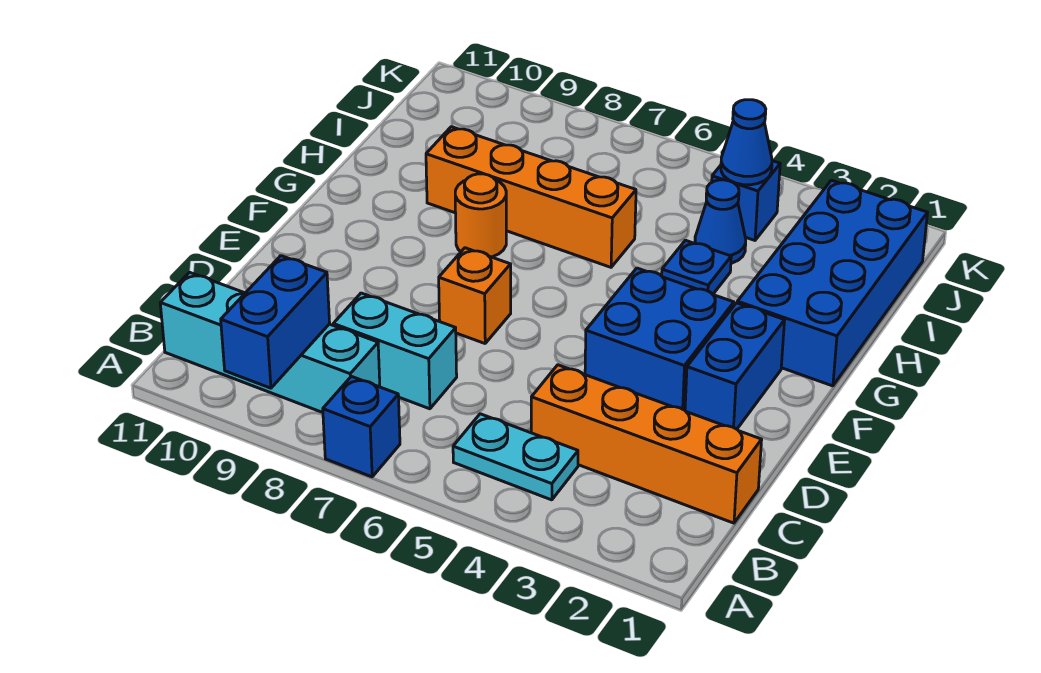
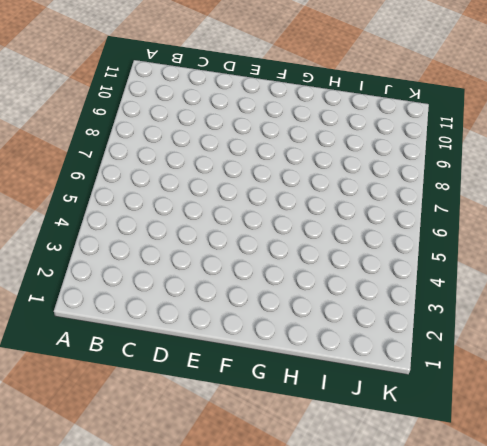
none -> blue brick A7 level 1
none -> cyan plate B4:B5 level 1
none -> cyan brick B8:B11 level 1

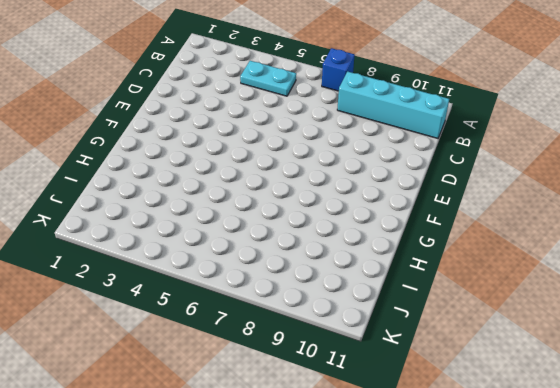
none -> orange brick C1:C4 level 1
none -> cyan brick C7:C8 level 1
none -> blue brick E2:F2 level 1

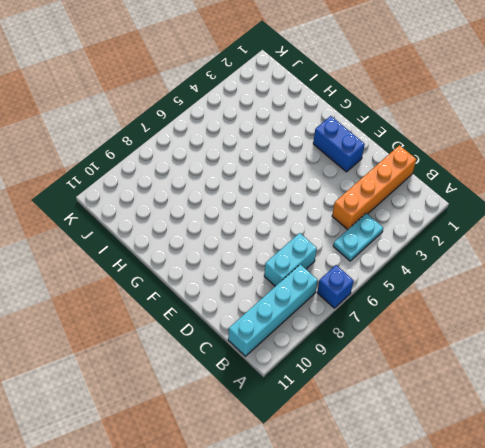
none -> blue brick E3:F4 level 1
none -> orange brick E7 level 1
none -> blue brick G1:J2 level 1

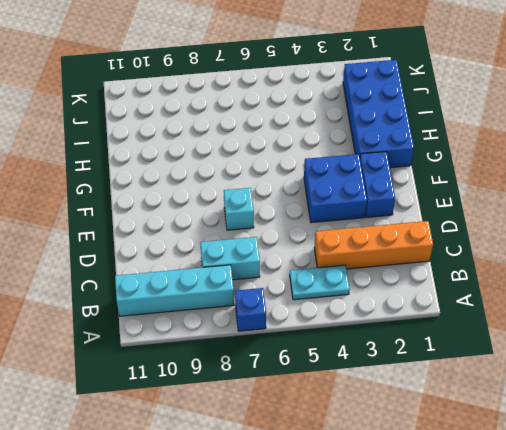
cyan brick E7 level 1 -> orange brick E7 level 1
none -> orange round brick G8 level 1
none -> blue plate H4 level 1
none -> orange brick H6:H9 level 1

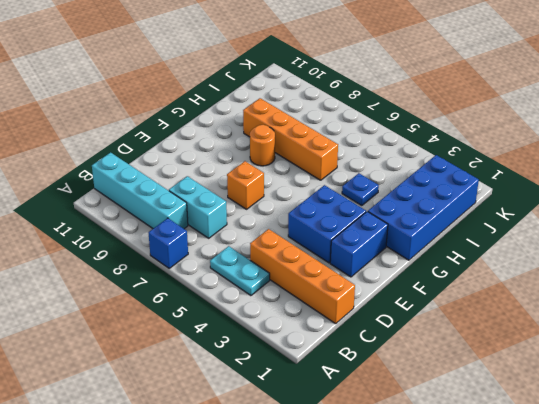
none -> blue cone I4 level 1
none -> blue brick J4 level 1
none -> blue brick A9:B9 level 2

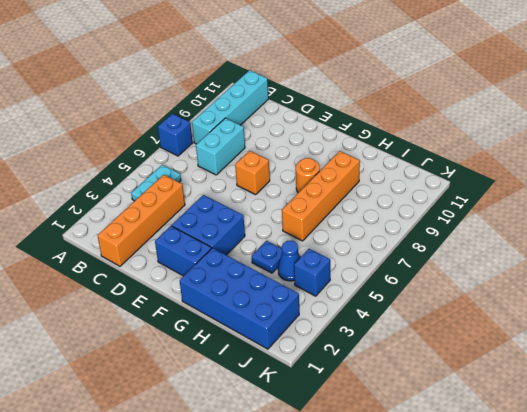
none -> blue brick A9:B9 level 2
none -> blue cone J4 level 2

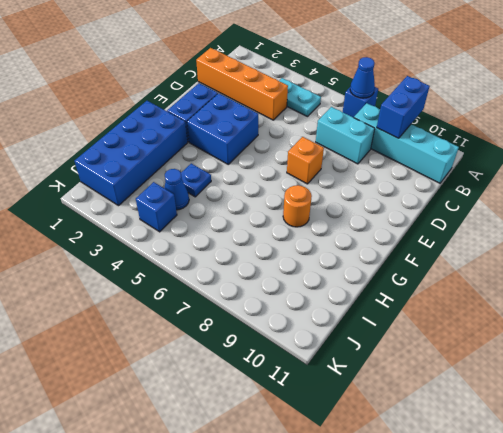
blue cone A7 level 2 -> blue cone J4 level 2
none -> orange brick H6:H9 level 1

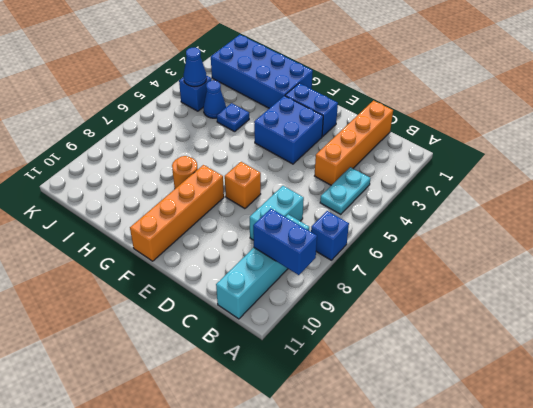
orange brick F8:F11 level 1 -> orange brick H6:H9 level 1

